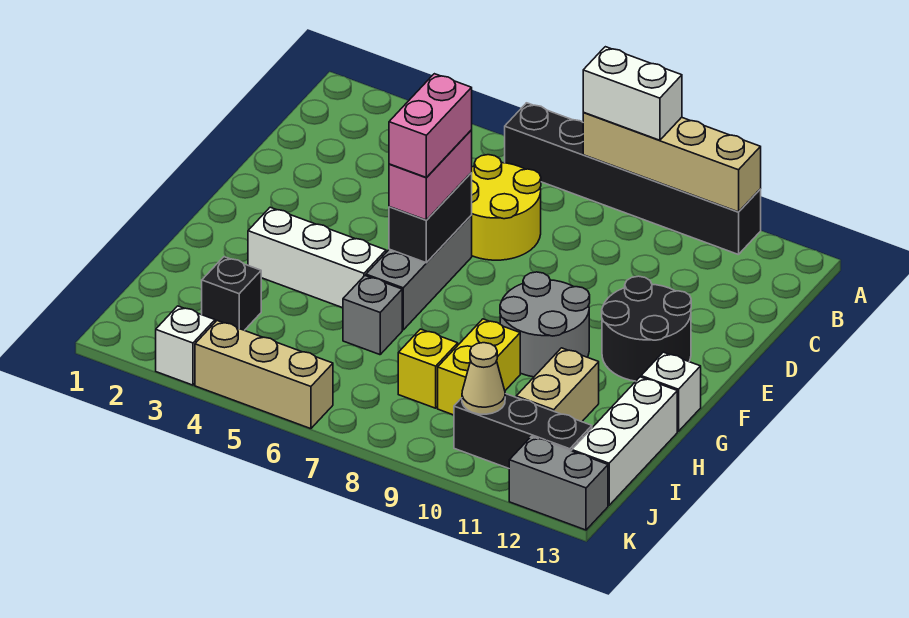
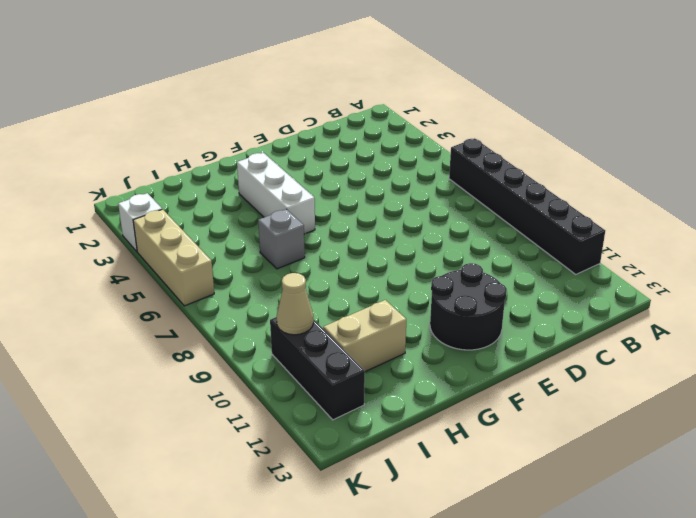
none -> yellow round brick C6:D7 level 1
none -> grey brick E6:G6 level 1
none -> grey round brick F9:G10 level 1

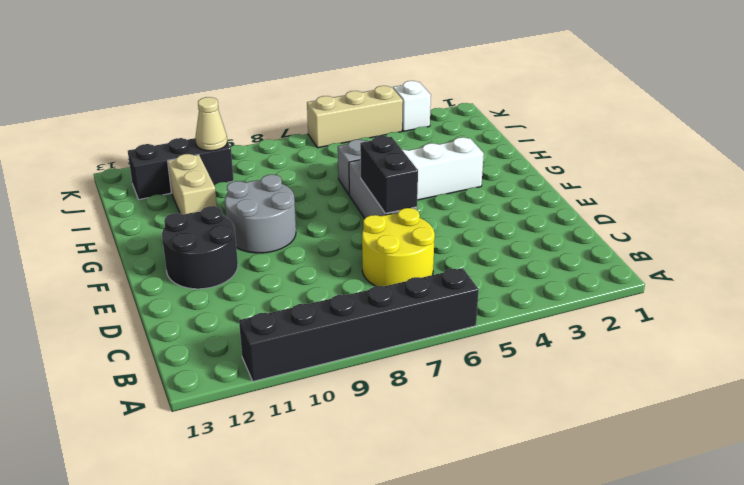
none -> white brick G13 level 1
none -> yellow brick H9:I9 level 1
none -> white brick H13:J13 level 1

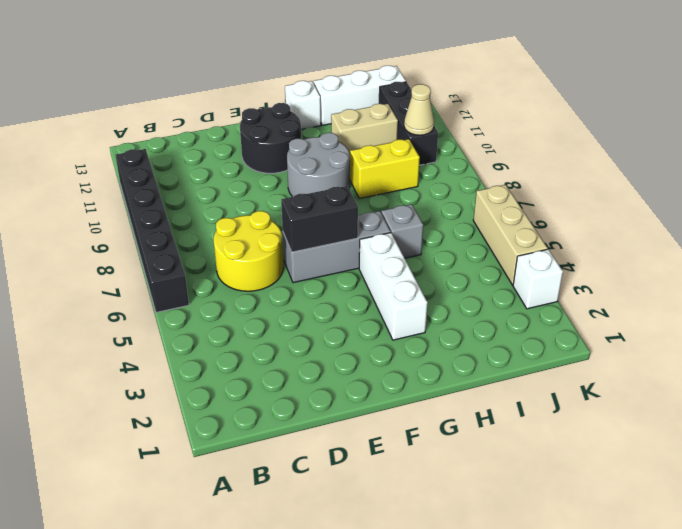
none -> black brick I3 level 1
none -> yellow brick I8 level 1
none -> grey brick K12:K13 level 1

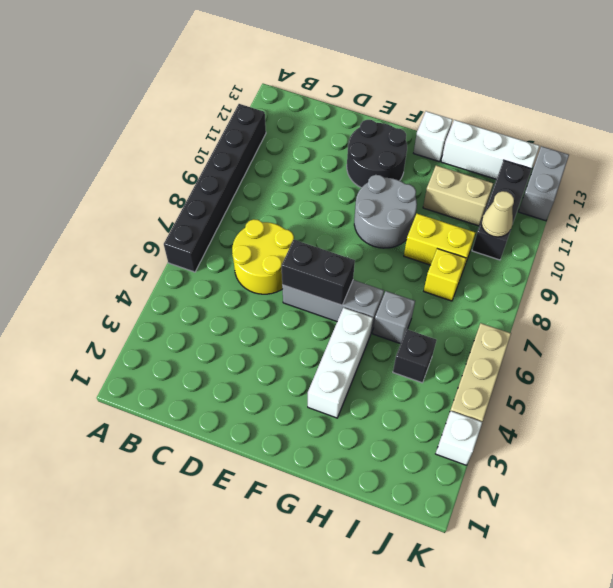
black brick I5 level 1 -> black brick I3 level 1
none -> tan brick A8:A11 level 2
none -> white brick A8:A9 level 3
none -> pink brick E6:F6 level 3

